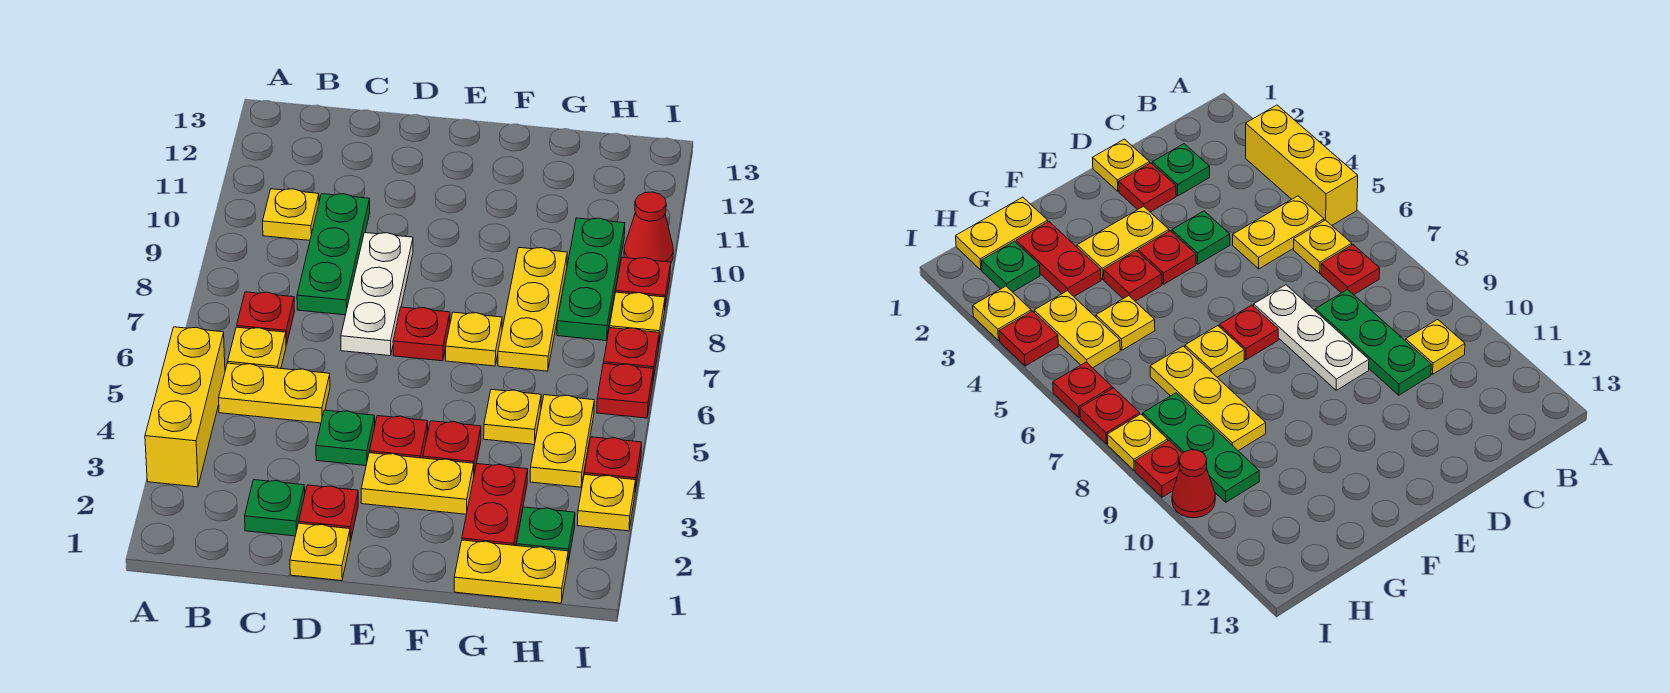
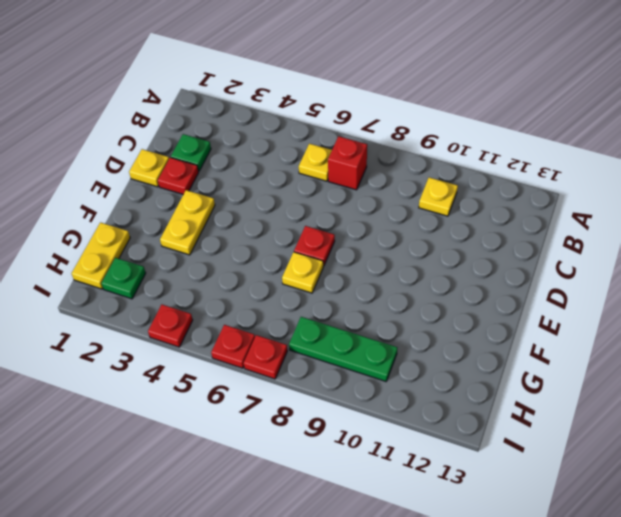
red brick B7 level 1 -> red plate B7 level 1
none -> yellow brick A3:A5 level 1
none -> yellow plate B5:C5 level 1
none -> green plate C8:C10 level 1
none -> green plate D4 level 1

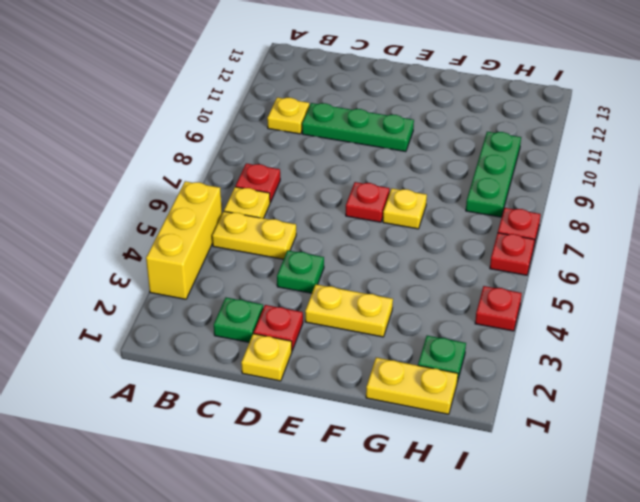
green plate C10:E10 level 1 -> green plate C8:C10 level 1
none -> white plate D7:D9 level 1
none -> red plate E4 level 1
none -> red plate F4 level 1
none -> red plate G2:G3 level 1

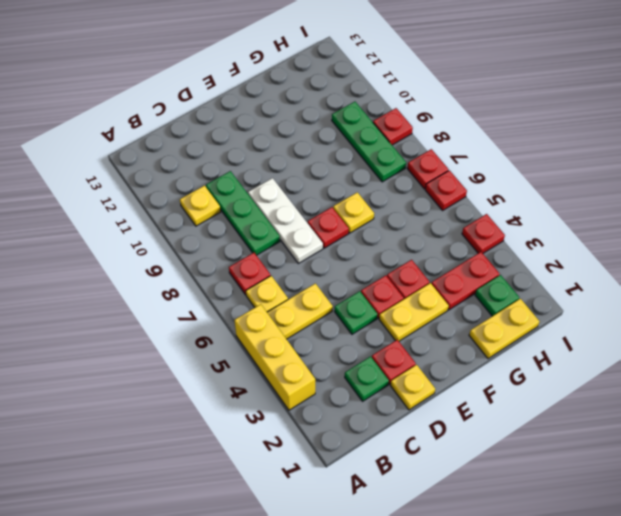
red plate G3:H3 level 1 -> red plate G2:G3 level 1
none -> yellow plate G5 level 1
none -> yellow plate G7:G9 level 1
none -> yellow plate H4:H5 level 1
none -> yellow plate I3 level 1

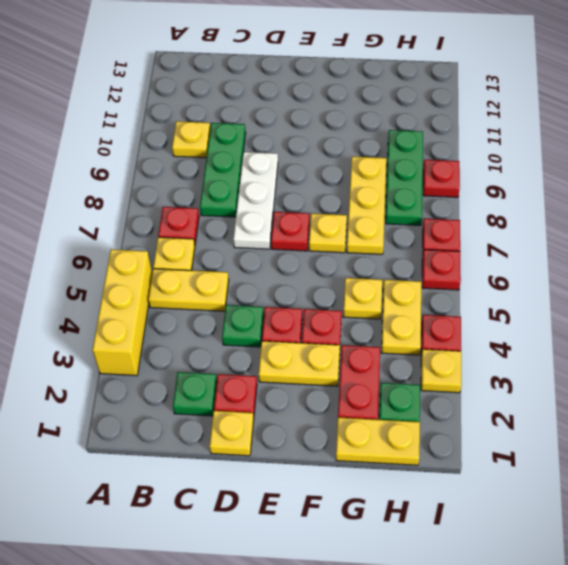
none -> yellow plate I8 level 1
none -> red cone I10 level 1

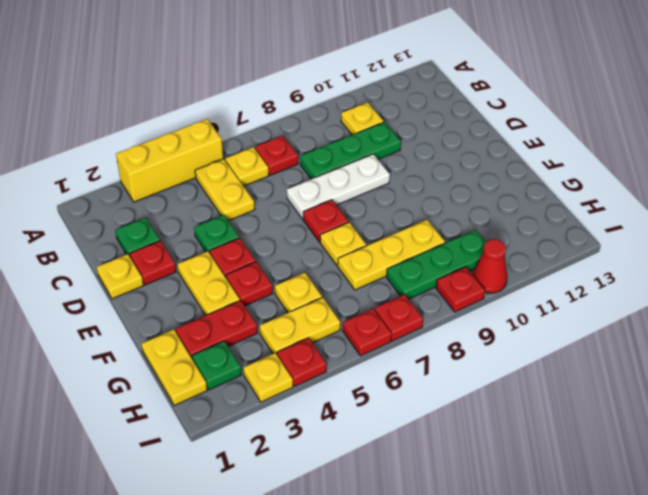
none -> yellow plate I8 level 1

